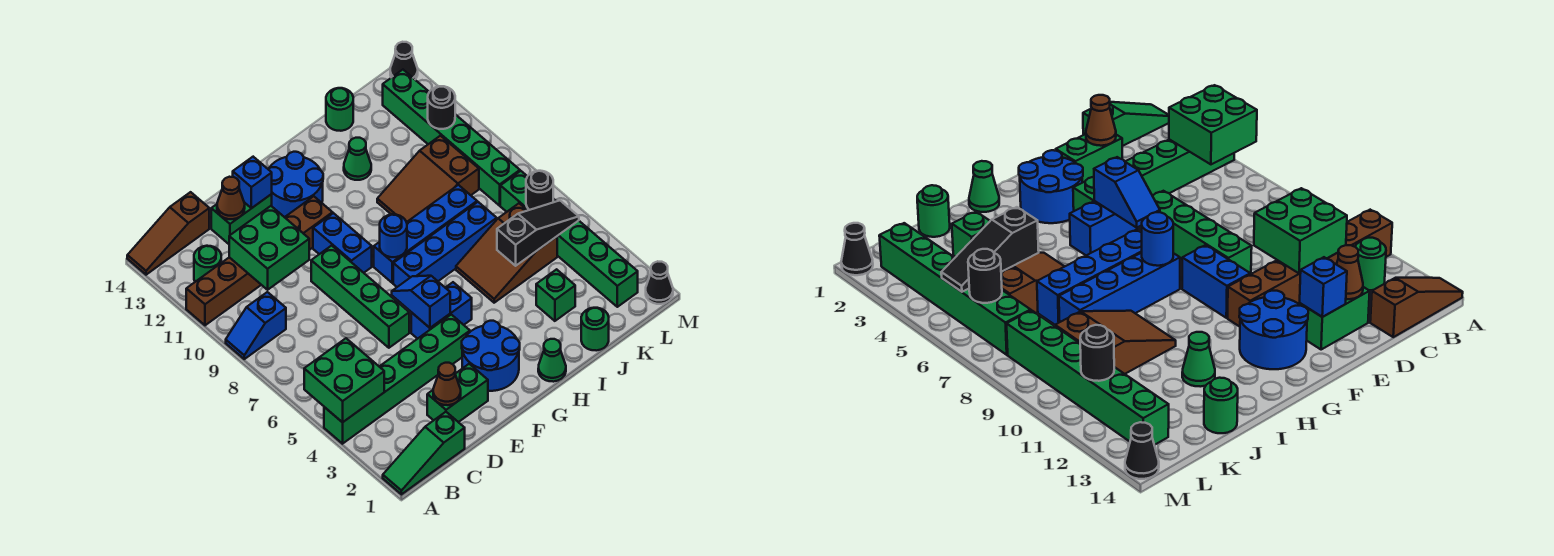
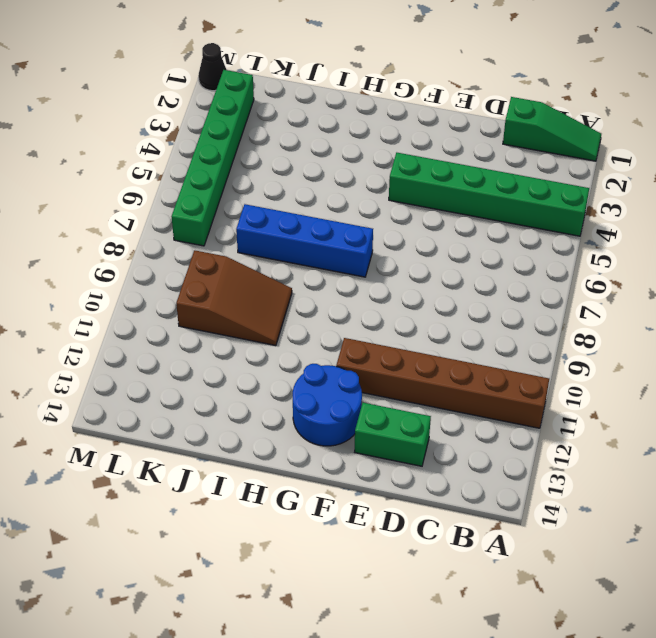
none -> blue slope A9:B9 level 1 top B
none -> brown slope A14:C14 level 1 top C
none -> green round brick B12 level 1
none -> green brick D2:E2 level 1

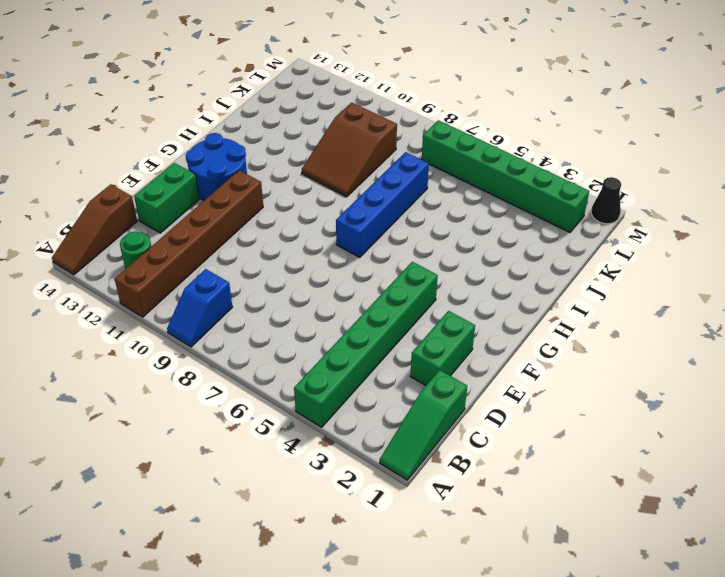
none -> green brick E6:E9 level 1
none -> blue round brick F2:G3 level 1
none -> blue brick F5:G5 level 1
none -> blue brick F9:F10 level 1

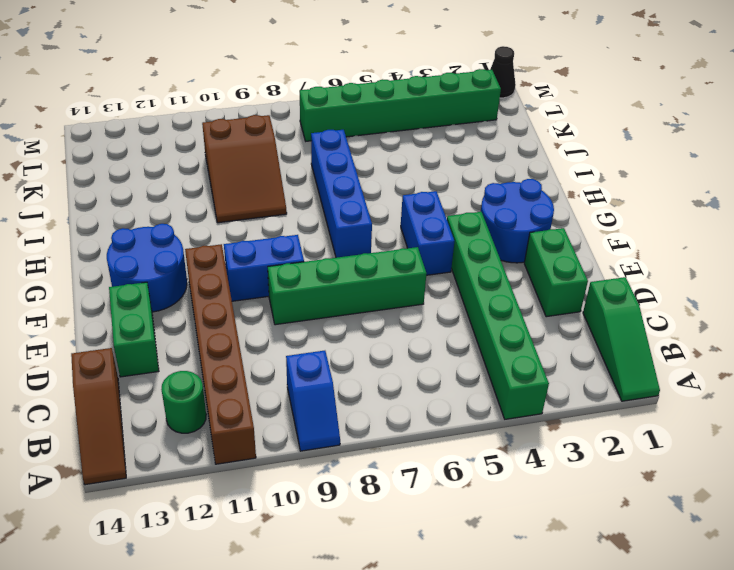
none -> blue brick G8:J8 level 1
none -> green cone H1 level 1
none -> brown slope I5:K6 level 1 top K
none -> green cone I12 level 1

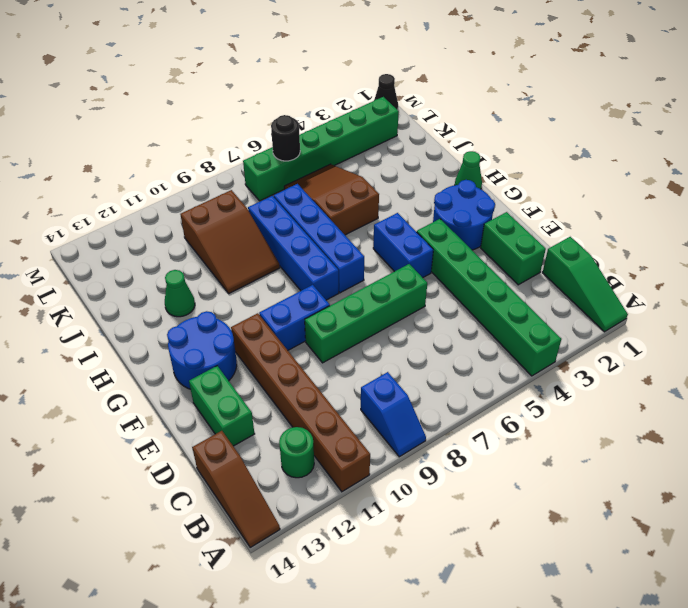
brown slope I5:K6 level 1 top I -> brown slope I5:K6 level 1 top K
none -> green round brick J1 level 1
none -> green brick J3 level 1
none -> green round brick J14 level 1
none -> green brick L8:L13 level 1

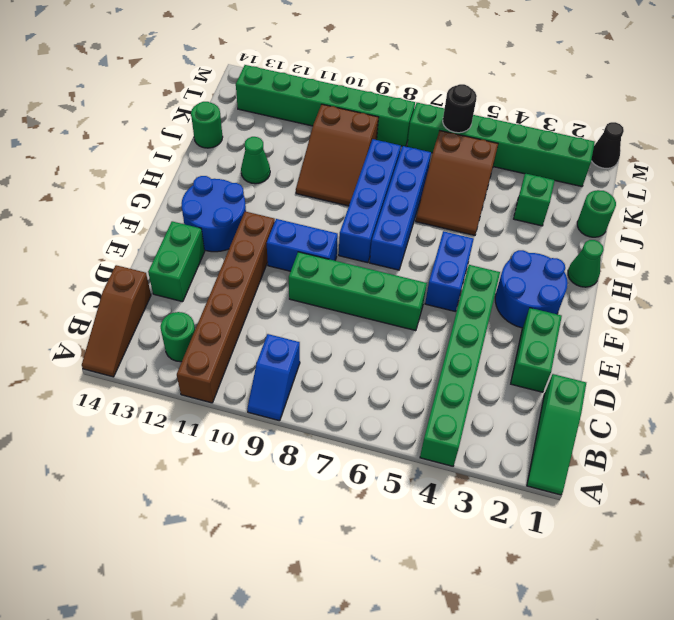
none -> black cone M14 level 1
none -> green brick A4:B5 level 2
none -> green brick C10:D11 level 2
none -> brown cone D2 level 2

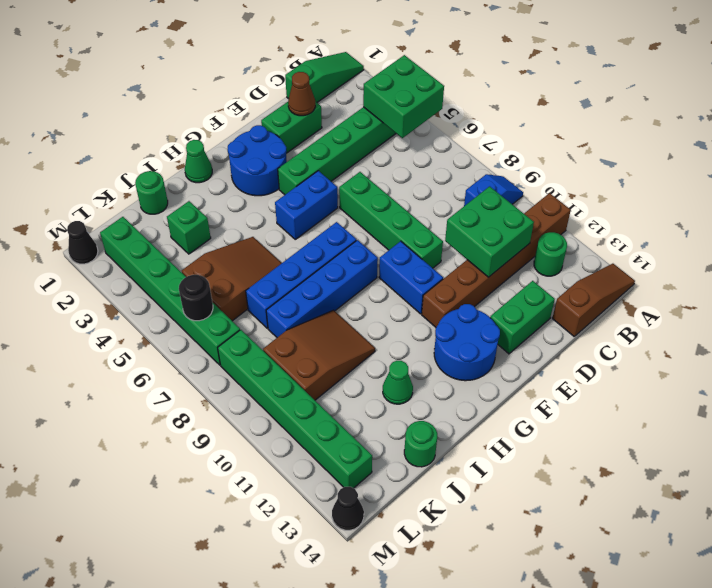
none -> brown cone D13 level 2
none -> blue brick E13 level 2
none -> blue slope F5:F6 level 2 top 5
none -> blue round brick G8 level 2

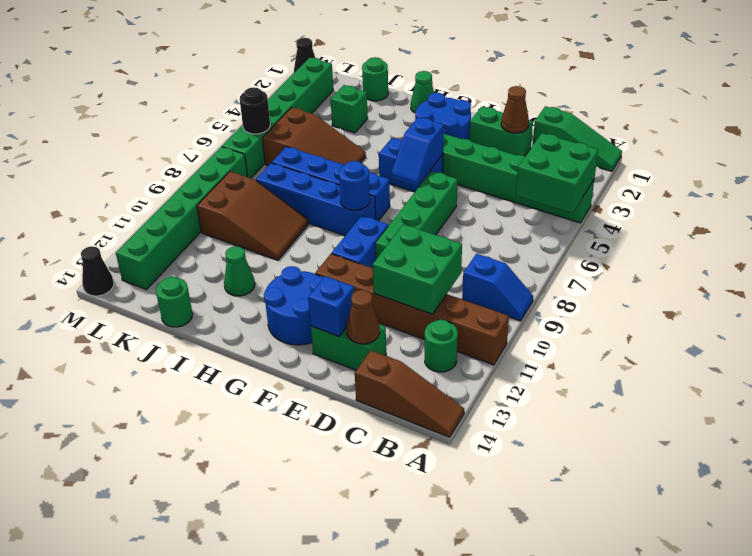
none -> black slope J5:L5 level 2 top J
none -> black round brick L11 level 2

